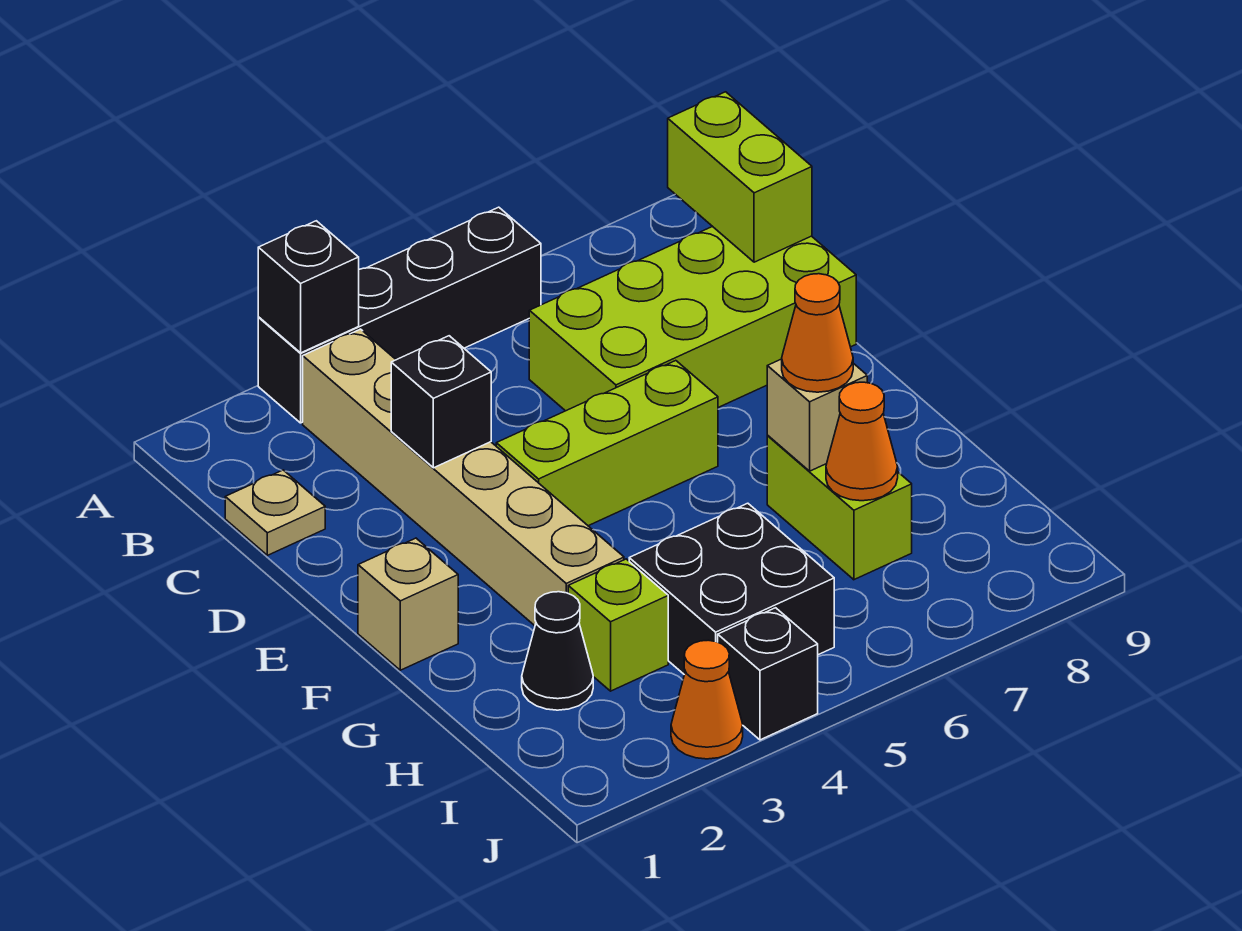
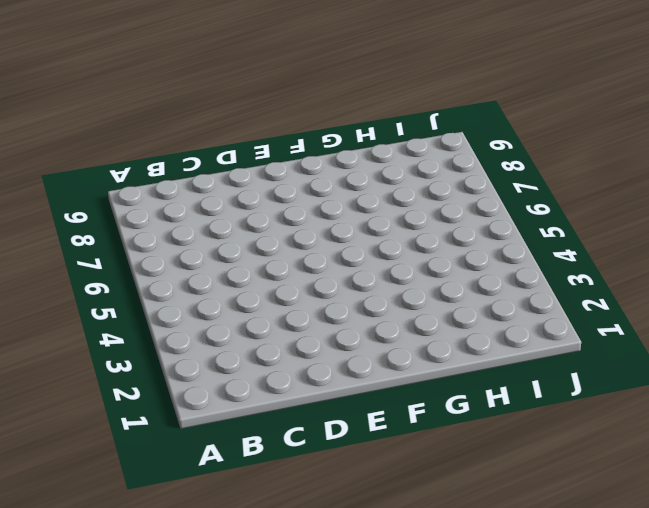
none -> black brick A3:A6 level 1
none -> tan brick B3:G3 level 1
none -> tan plate C1 level 1

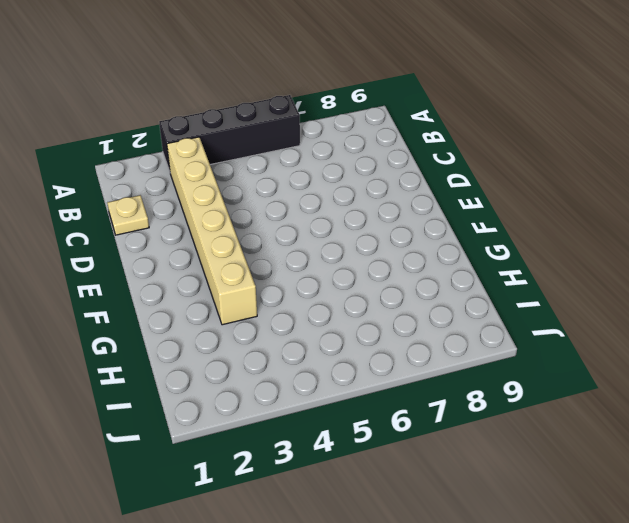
none -> lime brick C6:D9 level 1
none -> lime brick E4:E6 level 1
none -> tan brick F1 level 1

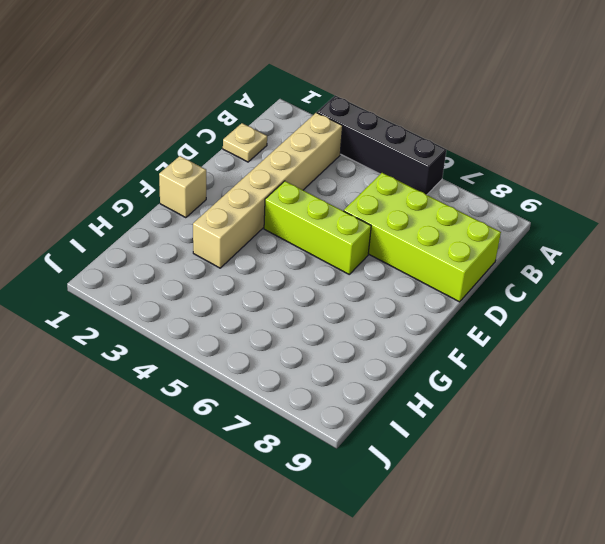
none -> lime brick G7:H7 level 1
none -> black cone H2 level 1
none -> lime brick H3 level 1

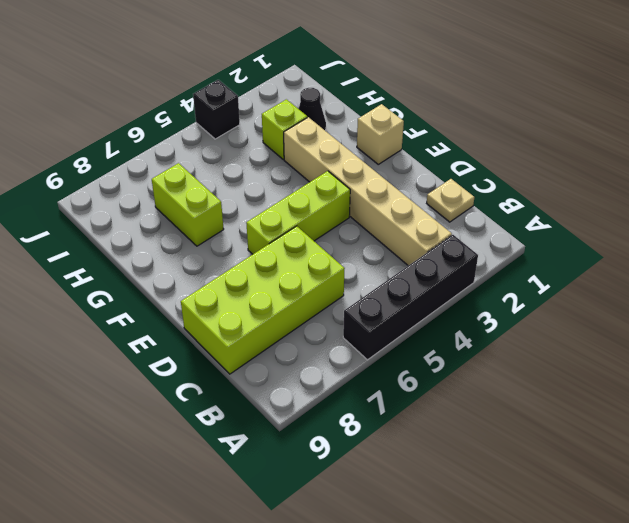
none -> black brick H4:I5 level 1
none -> orange cone J3 level 1
none -> black brick A3 level 2

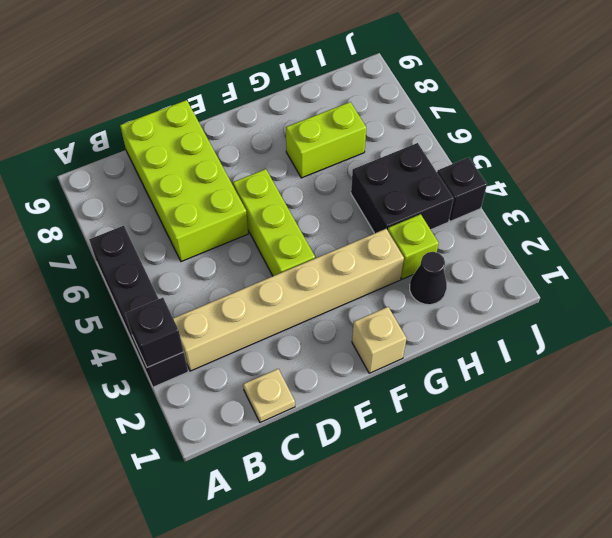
none -> orange cone J3 level 1
none -> lime brick B9:C9 level 2
none -> black brick D3 level 2

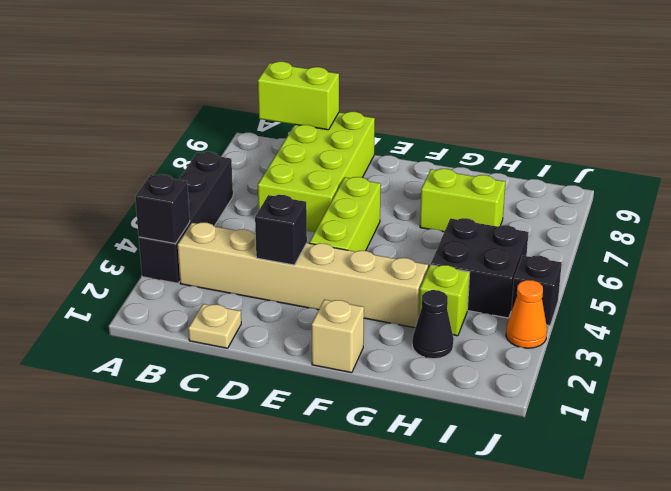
none -> tan brick G7 level 2
none -> orange cone H7 level 2
none -> orange cone G7 level 3

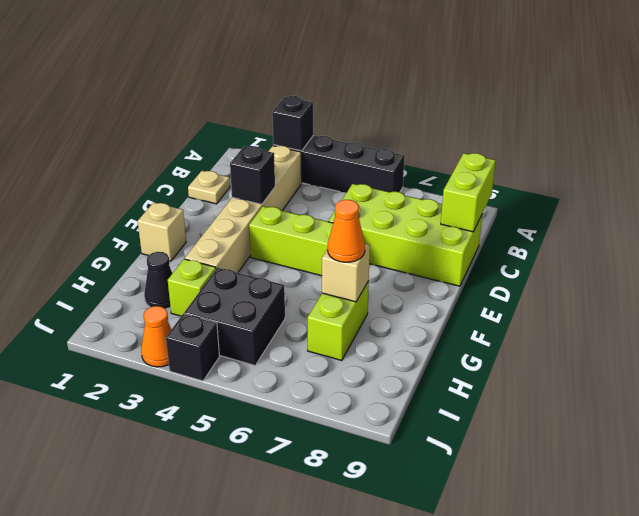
none -> orange cone H7 level 2

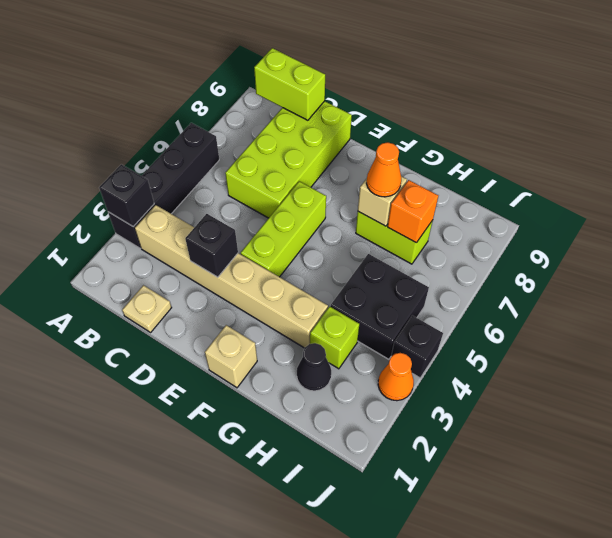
orange brick H7 level 2 -> orange cone H7 level 2

